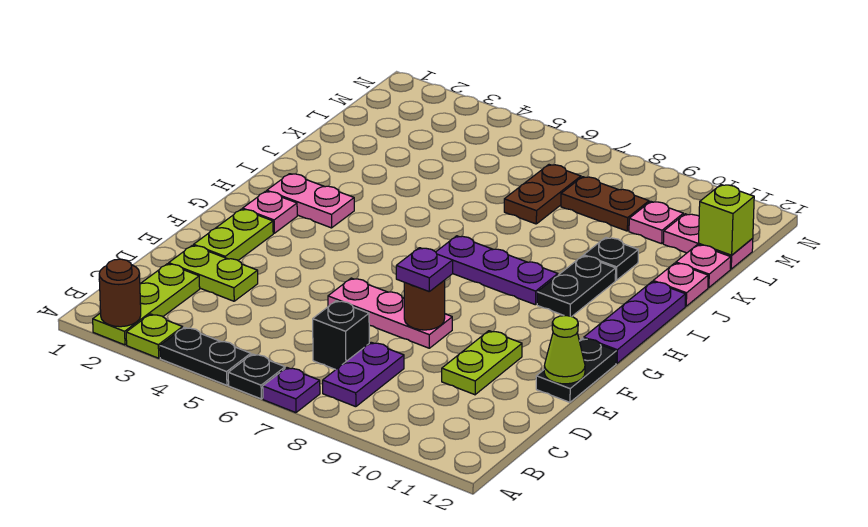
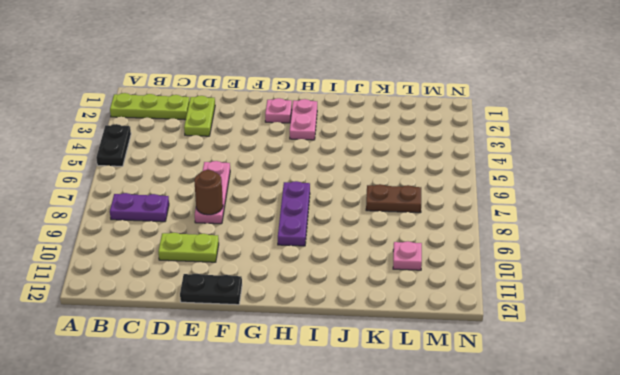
none -> lime plate A3 level 1
none -> black plate A6 level 1
none -> purple plate A7 level 1

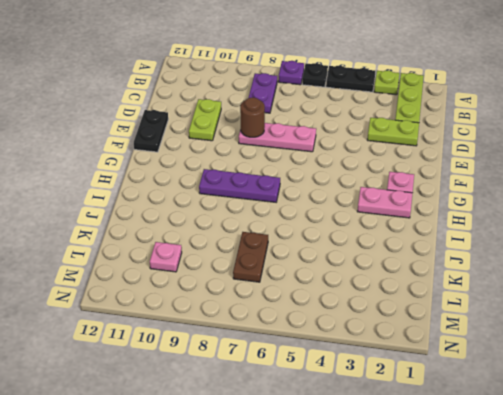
none -> black brick C7 level 1
none -> lime plate E2:F2 level 1
none -> purple plate G12:I12 level 1

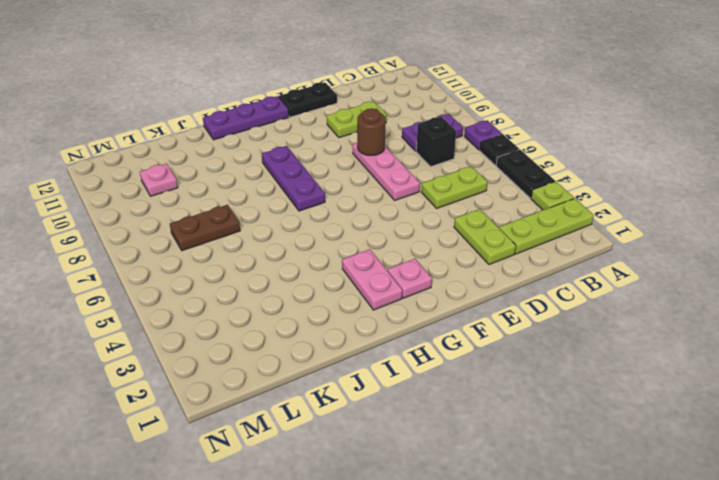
lime plate C5:D5 level 1 -> lime plate E2:F2 level 1
none -> black plate H10:I10 level 1
none -> black plate J10 level 1
none -> pink plate J12 level 1

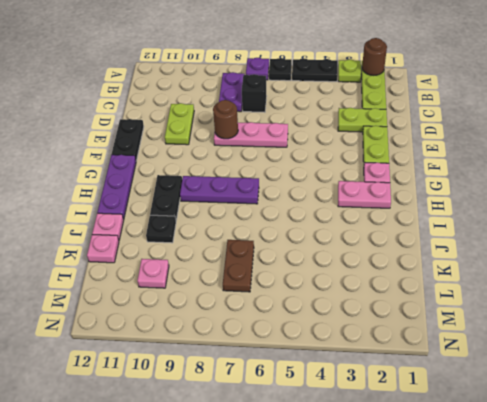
none -> brown plate L8:L9 level 1
none -> pink plate L11:L12 level 1
none -> lime cone E12 level 2

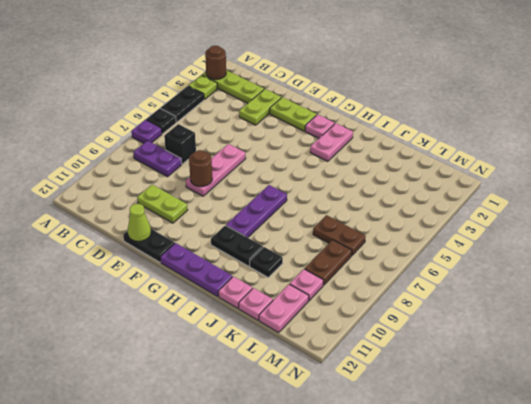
none -> lime brick L12 level 2
none -> purple plate E8 level 3

